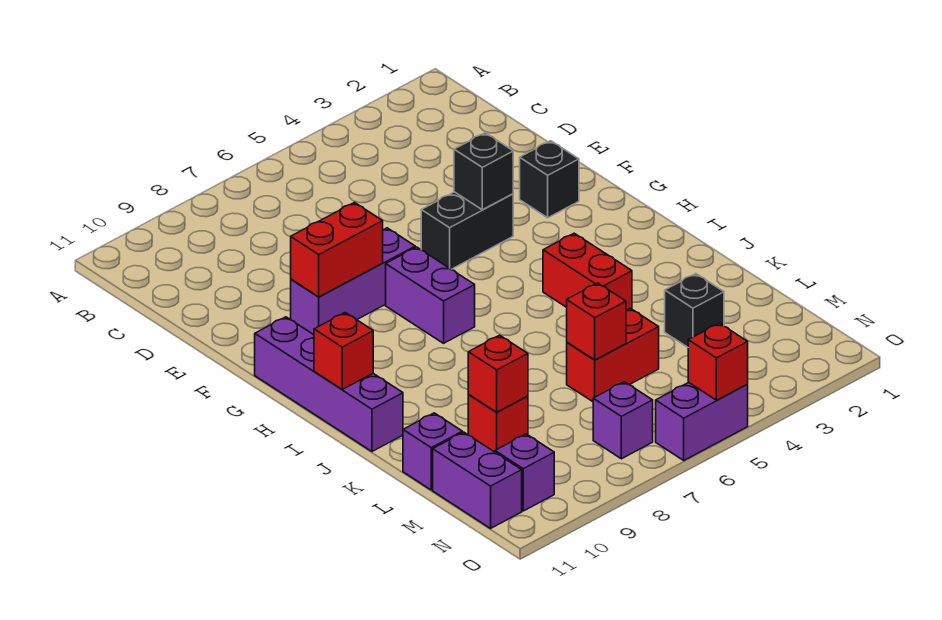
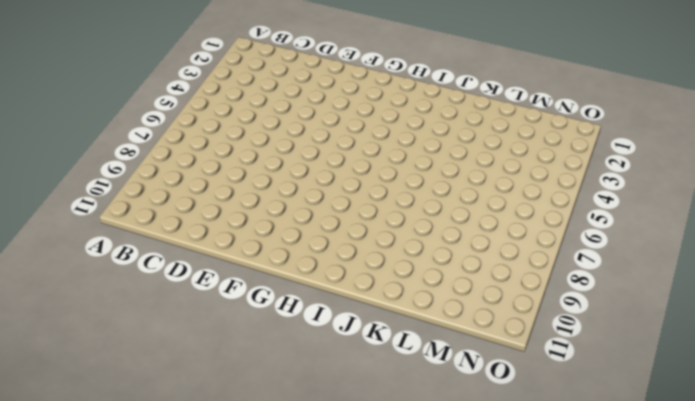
none -> black brick F2 level 1
none -> black brick F4:F5 level 1
none -> purple brick F7:F9 level 1

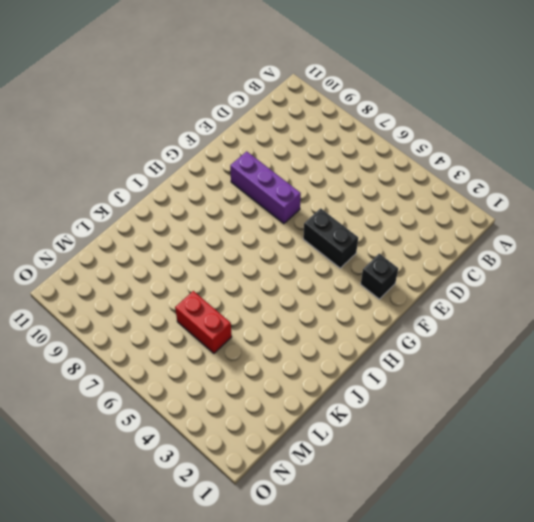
none -> purple brick G7:H7 level 1
none -> purple brick G11:J11 level 1
none -> red brick I4:J4 level 1

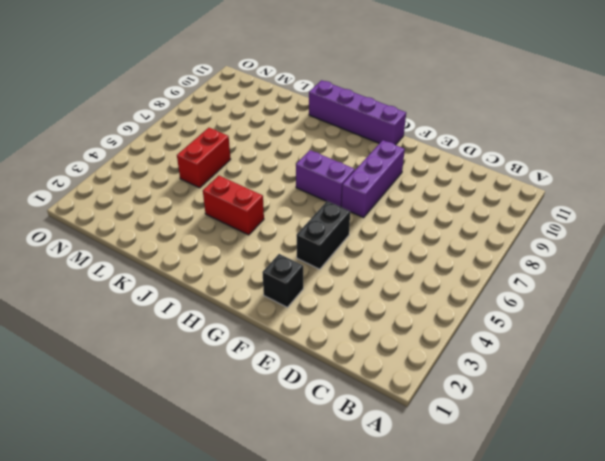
none -> black brick L3 level 1
none -> red brick L9 level 1
none -> purple brick L11 level 1

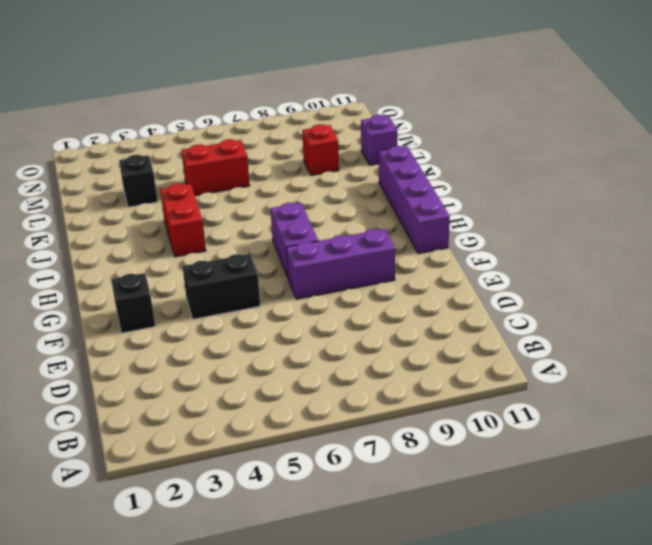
none -> purple brick M11:N11 level 1
none -> purple brick N7 level 1
none -> purple brick N10 level 1

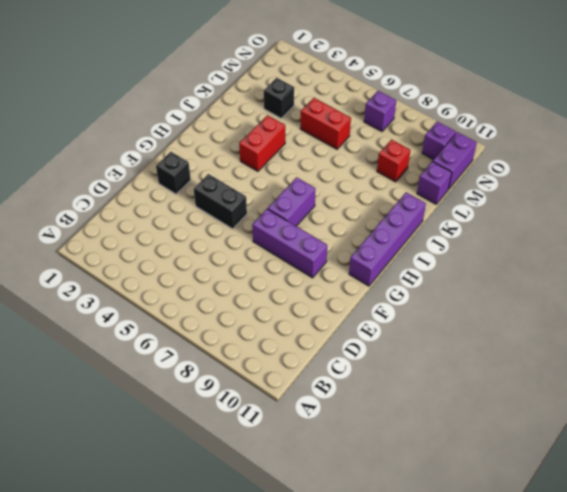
none -> purple brick O5:O6 level 1
none -> black brick F4 level 2
none -> red brick F8:F9 level 2

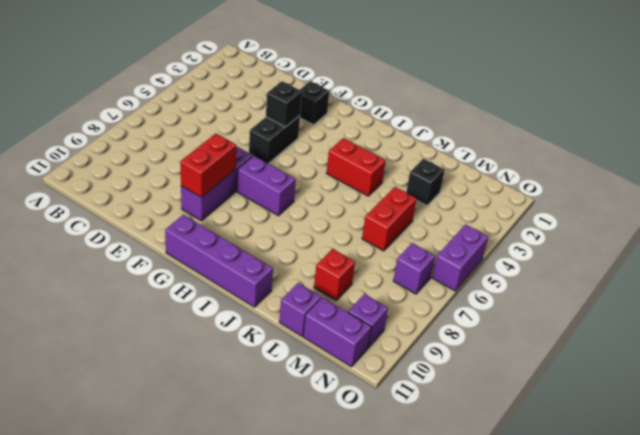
none -> red brick I11 level 2
none -> red brick L6 level 2
none -> red brick L9 level 2

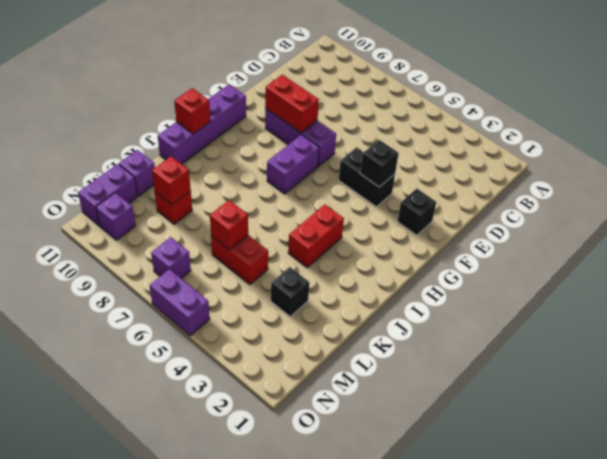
none -> red brick O5 level 2

